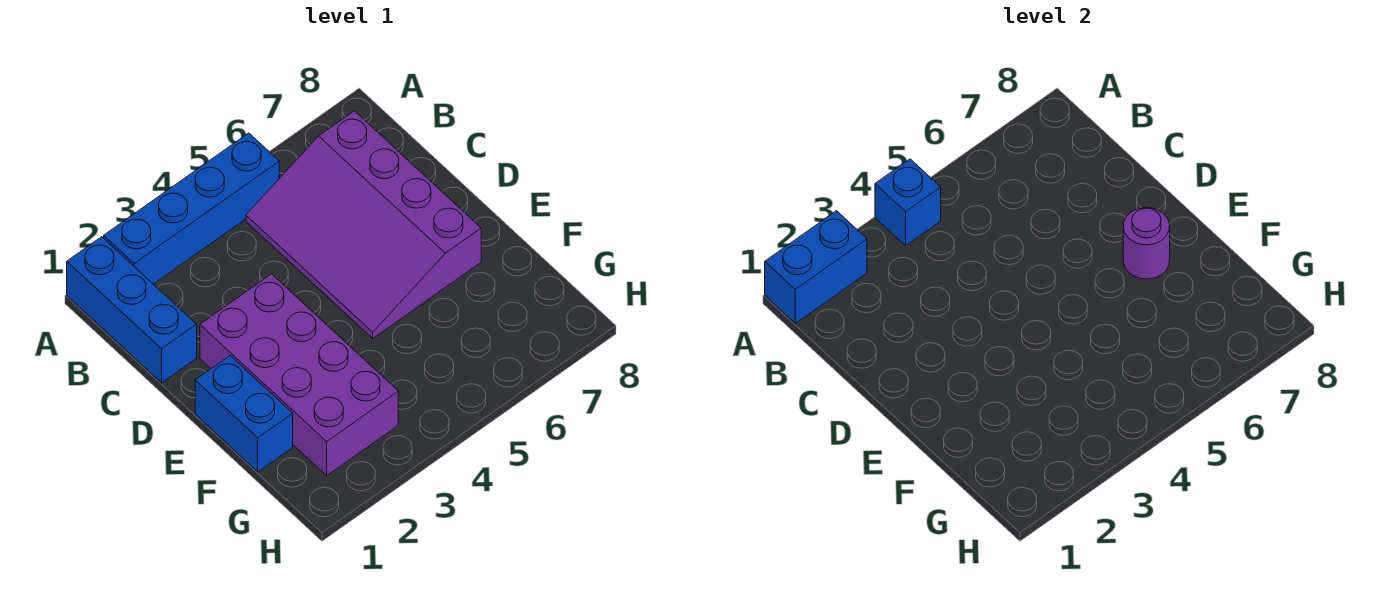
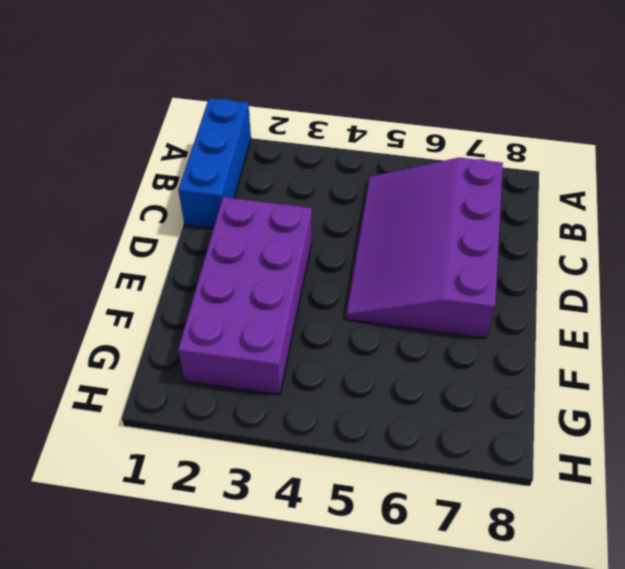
none -> blue brick A2:A5 level 1
none -> blue brick E1:F1 level 1

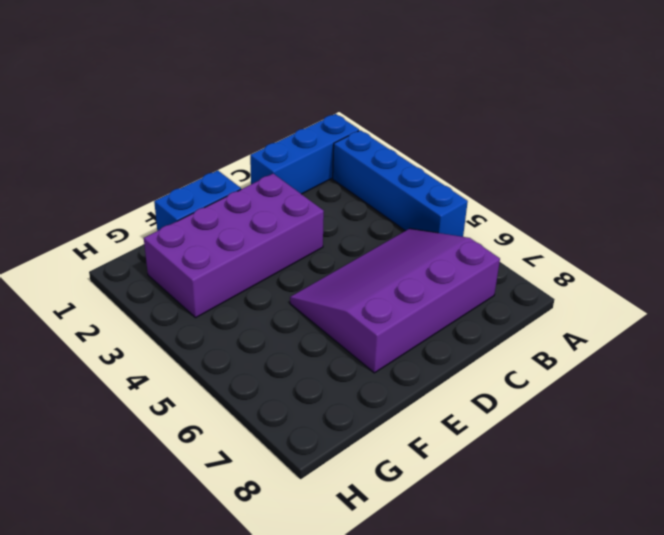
none -> blue brick A1:A2 level 2
none -> blue brick A4 level 2

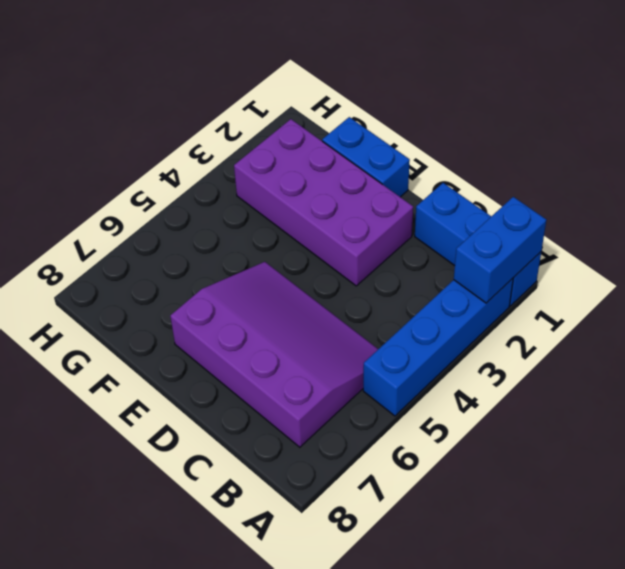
none -> blue brick A4 level 2
none -> purple round brick E7 level 2

